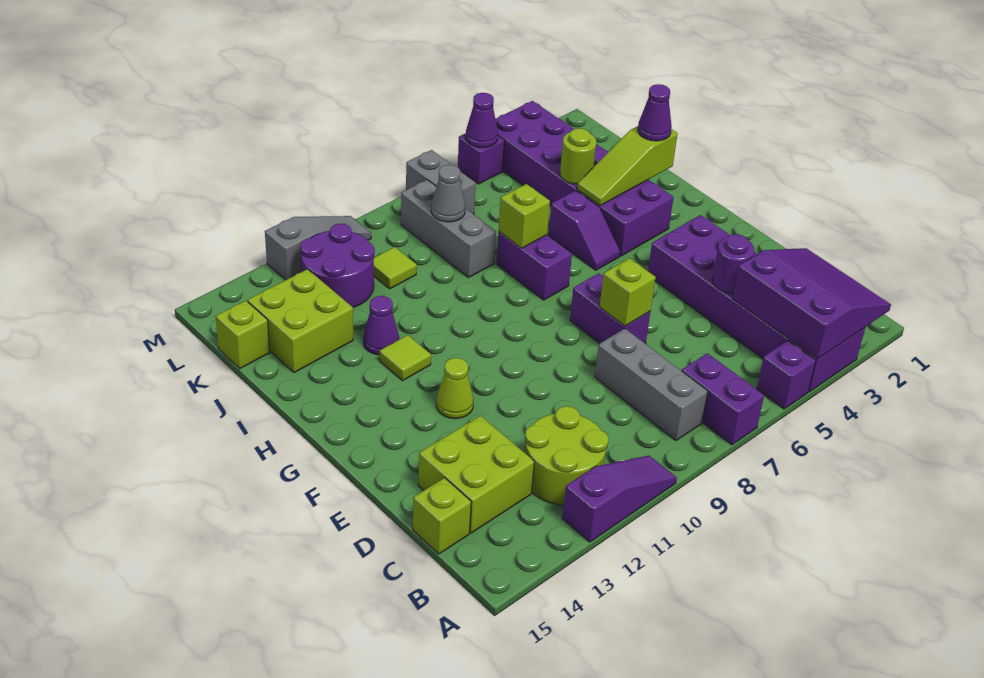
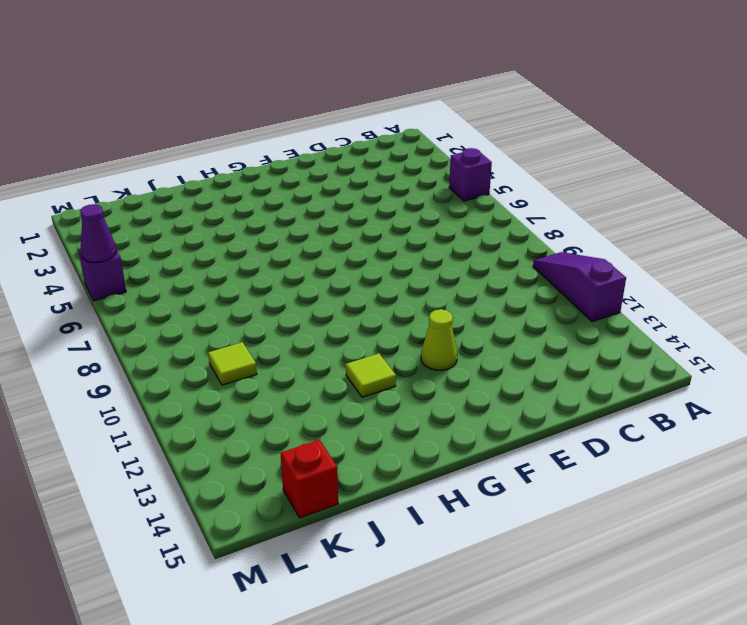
red brick K15 level 1 -> lime brick K15 level 1
none -> purple brick A3:F4 level 1
none -> purple brick A7:B7 level 1
none -> grey brick B8:D8 level 1
none -> lime round brick B11:C12 level 1

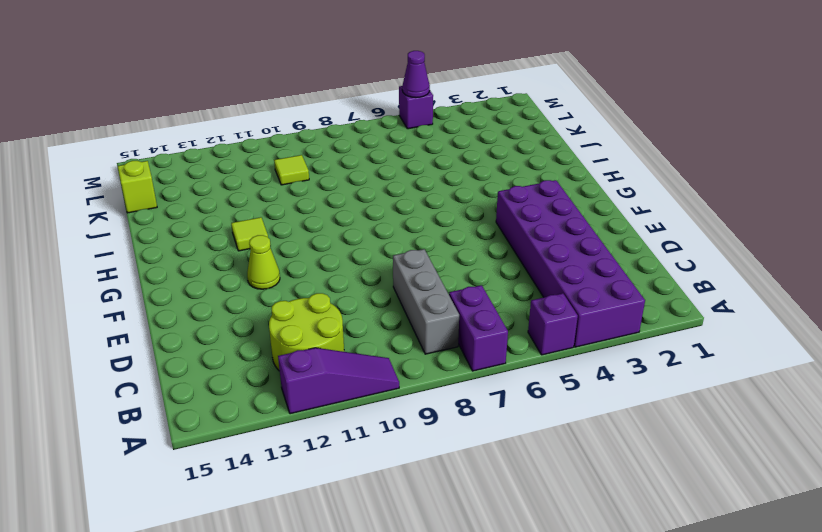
none -> lime brick C13:D14 level 1
none -> lime brick C15 level 1
none -> purple brick E7:F7 level 1
none -> purple brick H3:M4 level 1

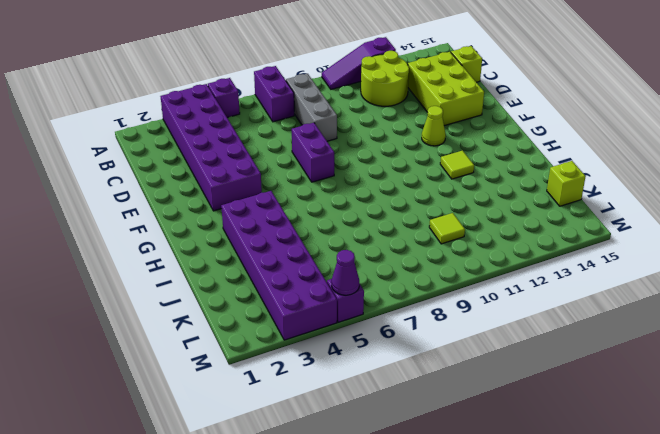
lime brick C13:E14 level 1 -> lime brick C13:D14 level 1
none -> purple slope H5:I5 level 1 top I
none -> purple brick H7:I7 level 1
none -> purple cone I12 level 1
none -> grey brick J8:L8 level 1

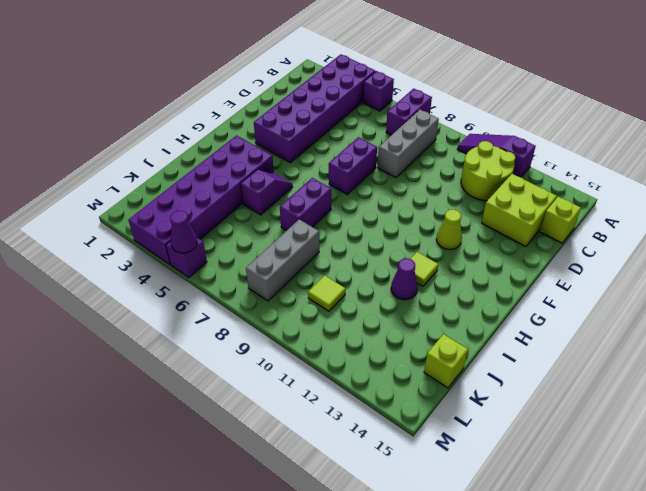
none -> lime brick J13:K14 level 1
none -> purple round brick K11:L12 level 1
none -> grey brick L7:M7 level 1
none -> grey slope M10:M12 level 1 top 12

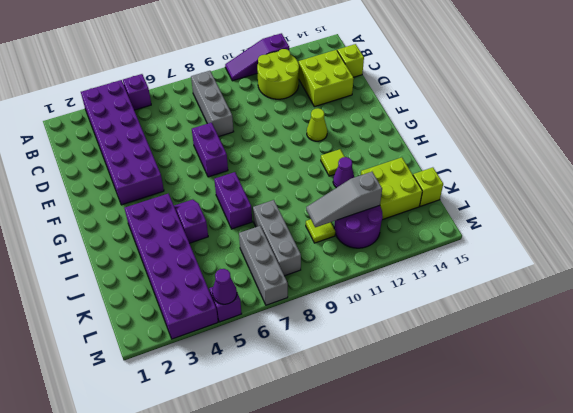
grey brick K7:M7 level 1 -> grey brick L7:M7 level 1
grey slope K10:K12 level 2 top 12 -> grey slope M10:M12 level 1 top 12
none -> purple brick A7:B7 level 1
none -> purple slope A2:C4 level 2 top 4
none -> purple round brick D4 level 2
none -> lime brick E7 level 2

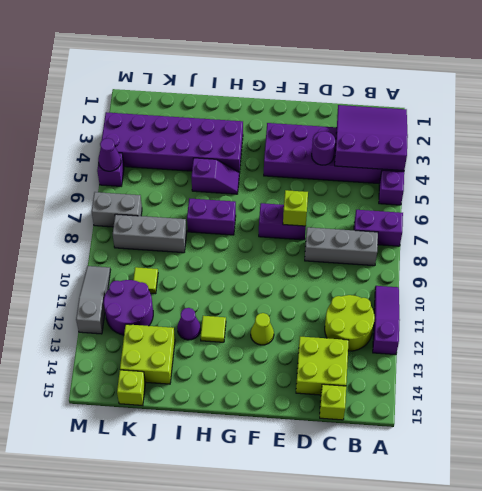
none -> lime slope I2:I4 level 2 top 2
none -> lime brick I7 level 2
none -> lime round brick J4 level 2
none -> grey cone K8 level 2

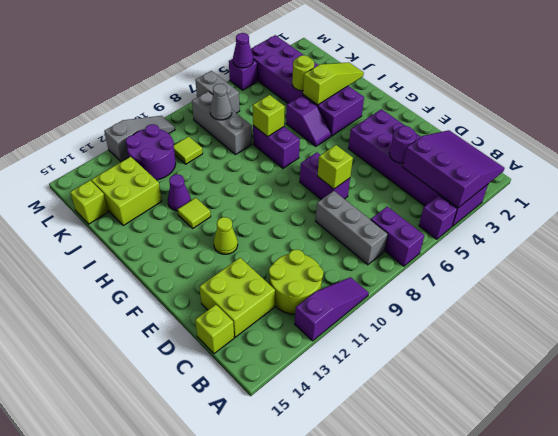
lime slope I2:I4 level 2 top 4 -> lime slope I2:I4 level 2 top 2
none -> purple cone I2 level 3

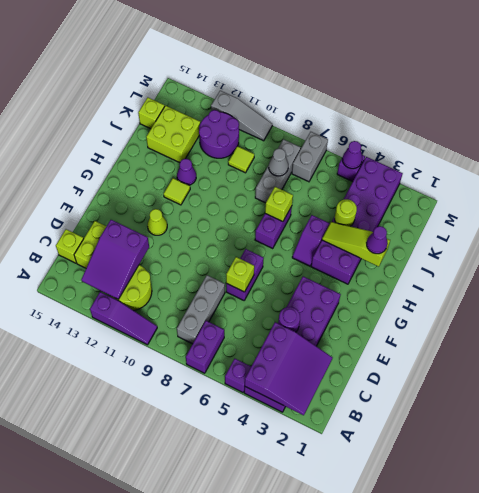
purple slope B12:D13 level 2 top D -> none

